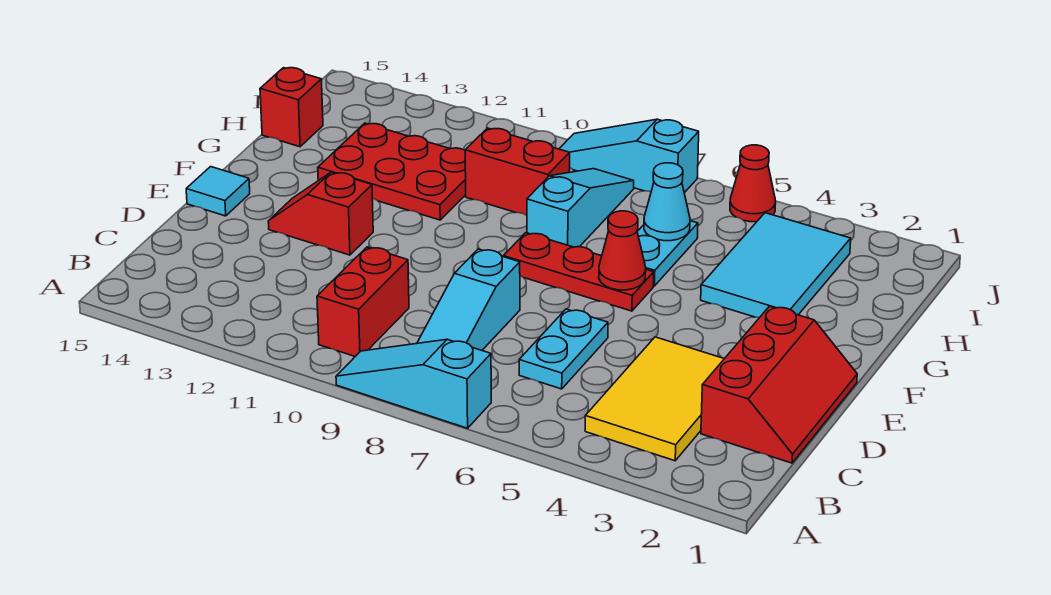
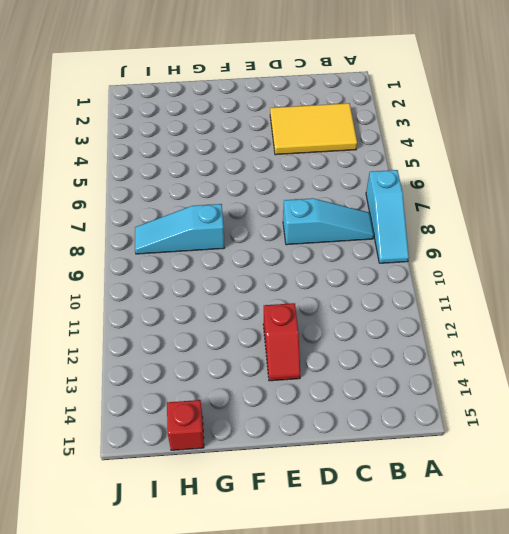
none -> red brick B10:C10 level 1
none -> red slope C1:E2 level 1 top 2
none -> cyan plate C6:D6 level 1

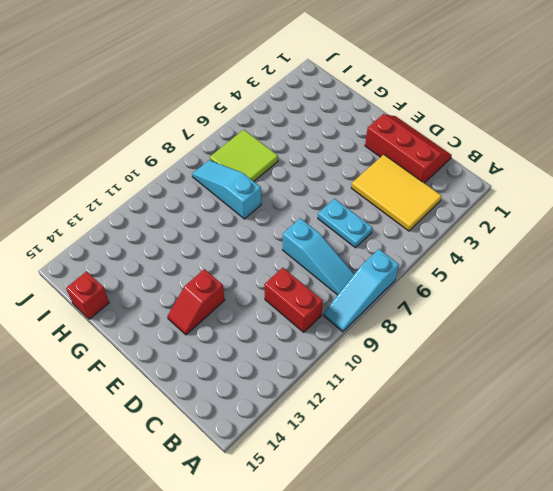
lime tile H6:I7 level 1 -> cyan plate G6:H6 level 1
none -> cyan tile E15 level 1
none -> red plate F6:F8 level 1
none -> cyan tile G3:I4 level 1

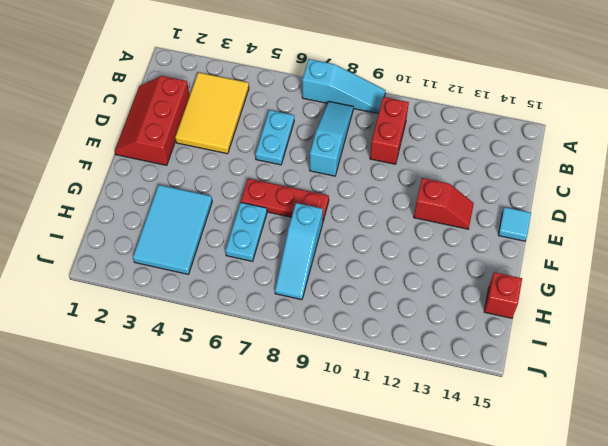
none -> red plate G11:H13 level 1
none -> red brick H9:H10 level 1
none -> red cone J5 level 1

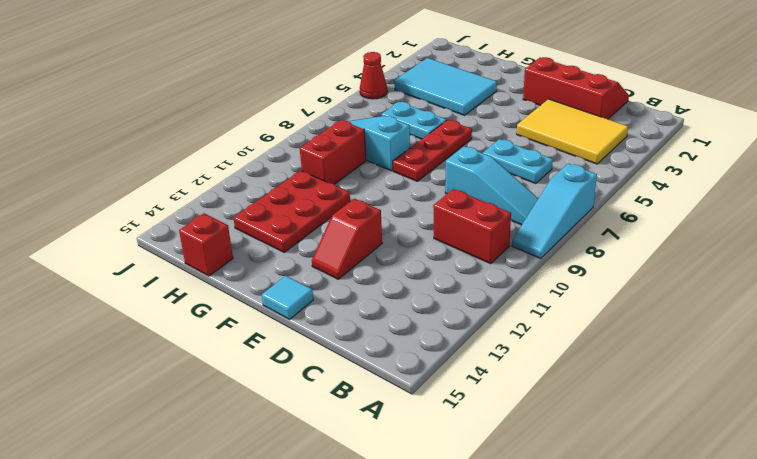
none -> cyan slope J7:J9 level 1 top 7
none -> red cone F6 level 2
none -> cyan cone H6 level 2

